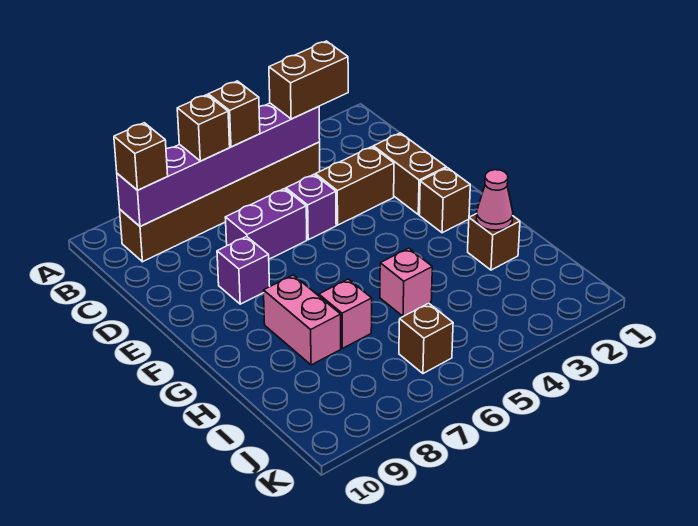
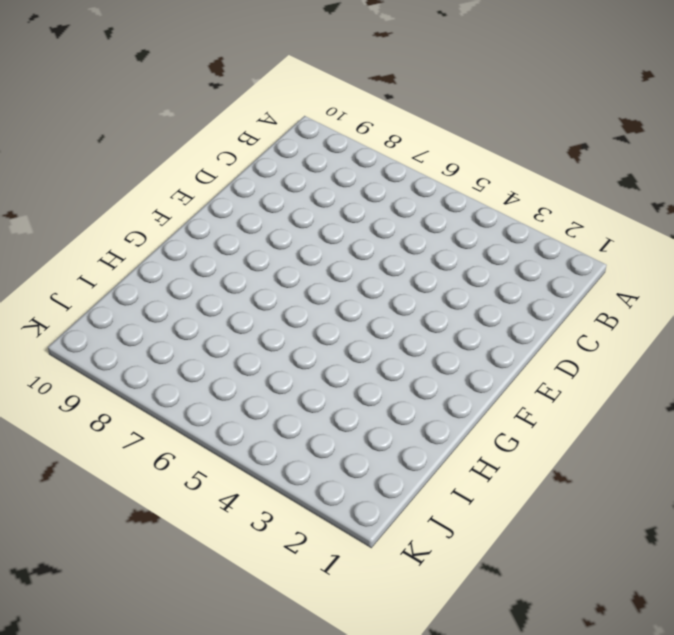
none -> brown brick B4:B9 level 1
none -> brown brick D2:E2 level 1
none -> brown brick D3:D4 level 1

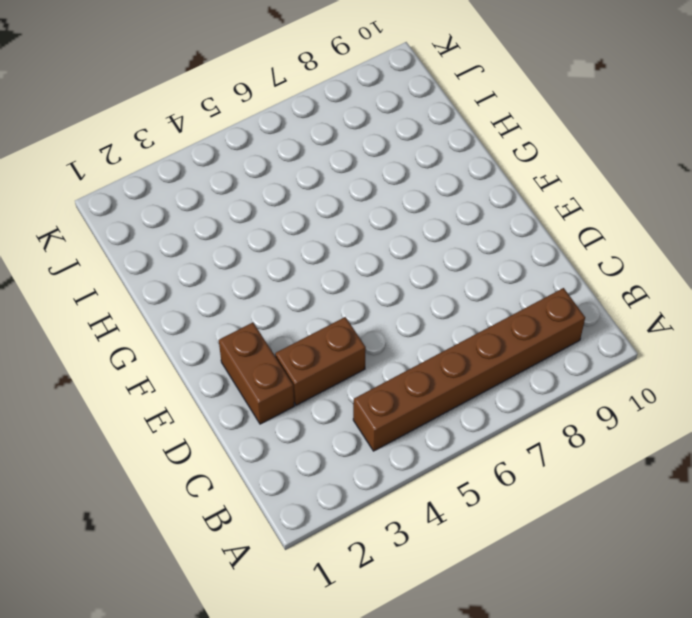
none -> purple brick D5 level 1
none -> purple brick D6:D7 level 1
none -> purple brick E8 level 1

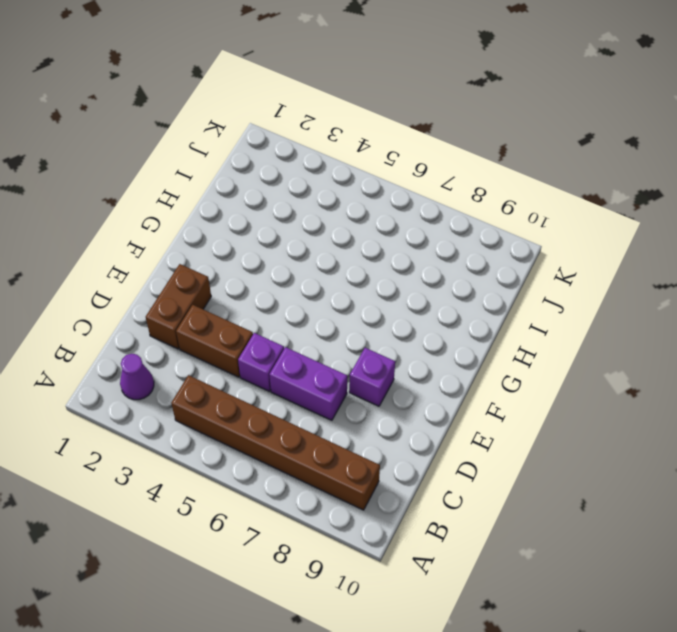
purple cone B2 level 1 -> none
none -> brown brick F2 level 1
none -> pink brick G8:H8 level 1
none -> brown brick H2 level 1

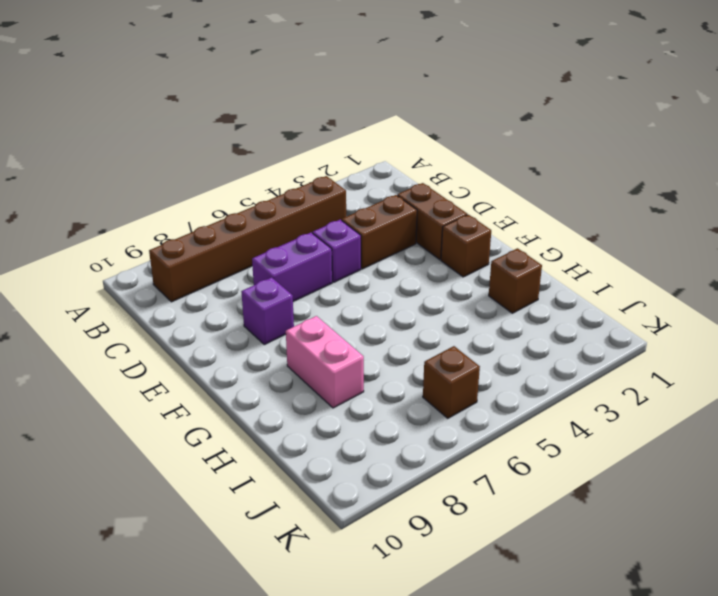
none -> pink brick H5 level 1
none -> pink brick H7 level 1
none -> purple brick B4:B9 level 2

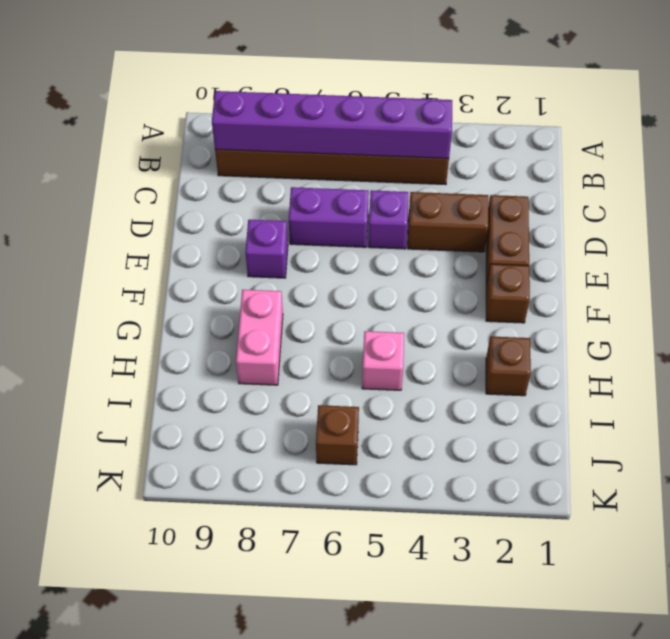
none -> pink brick H7 level 1
none -> pink cone H2 level 2
none -> brown brick B3:B4 level 3

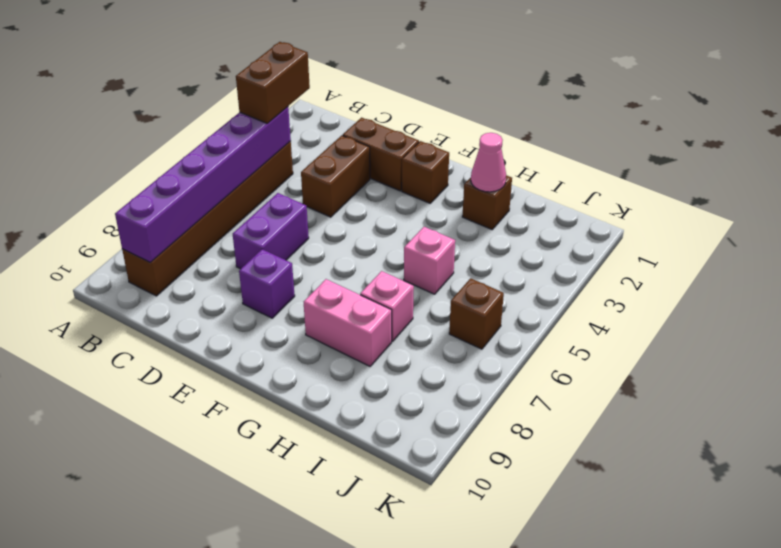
none -> purple brick D5 level 1
none -> brown brick B6 level 3
none -> brown brick B7 level 3

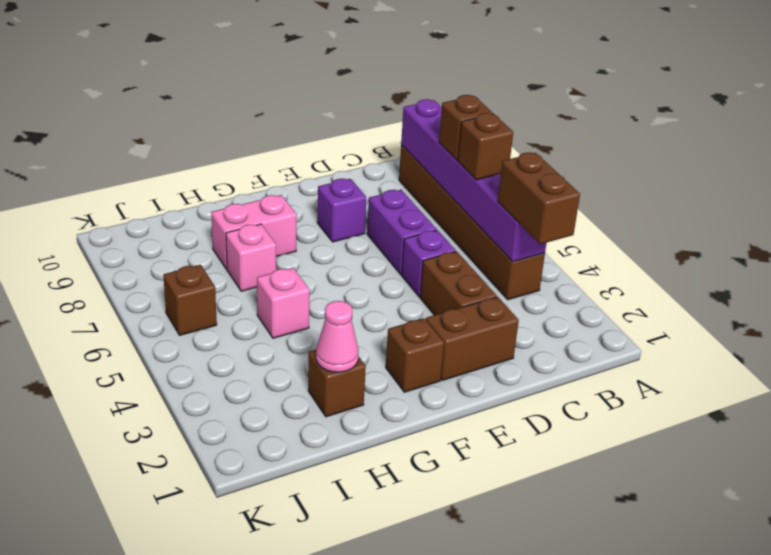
none -> brown brick B9 level 3

